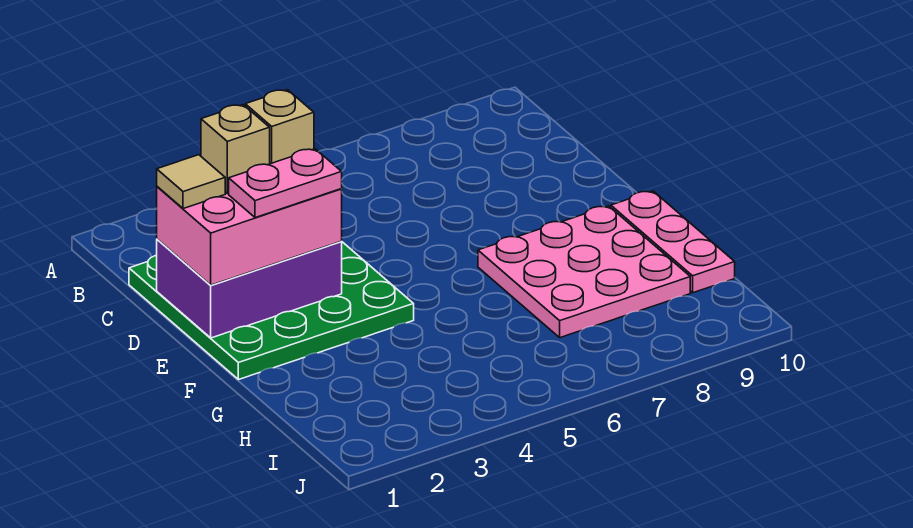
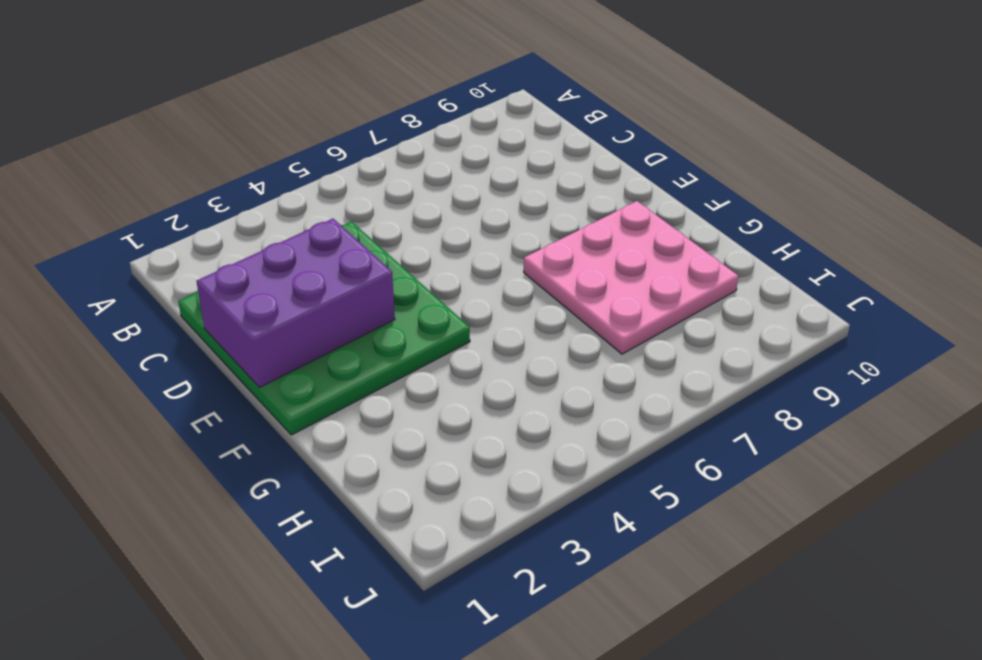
none -> pink plate F10:H10 level 1
none -> pink brick D1:E3 level 3

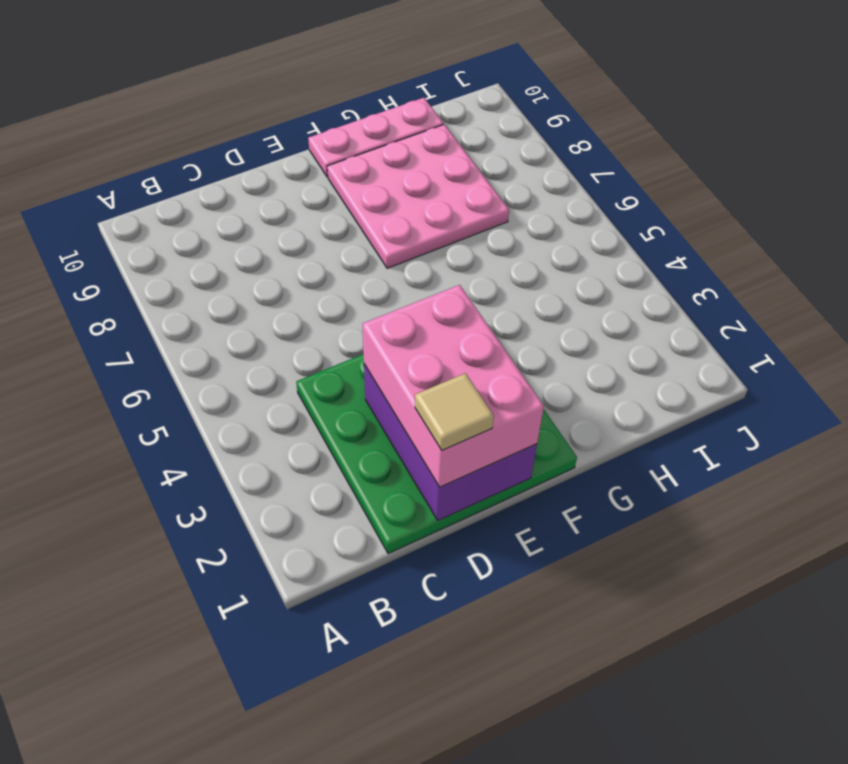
none -> tan brick D2 level 4
none -> tan brick D3 level 4

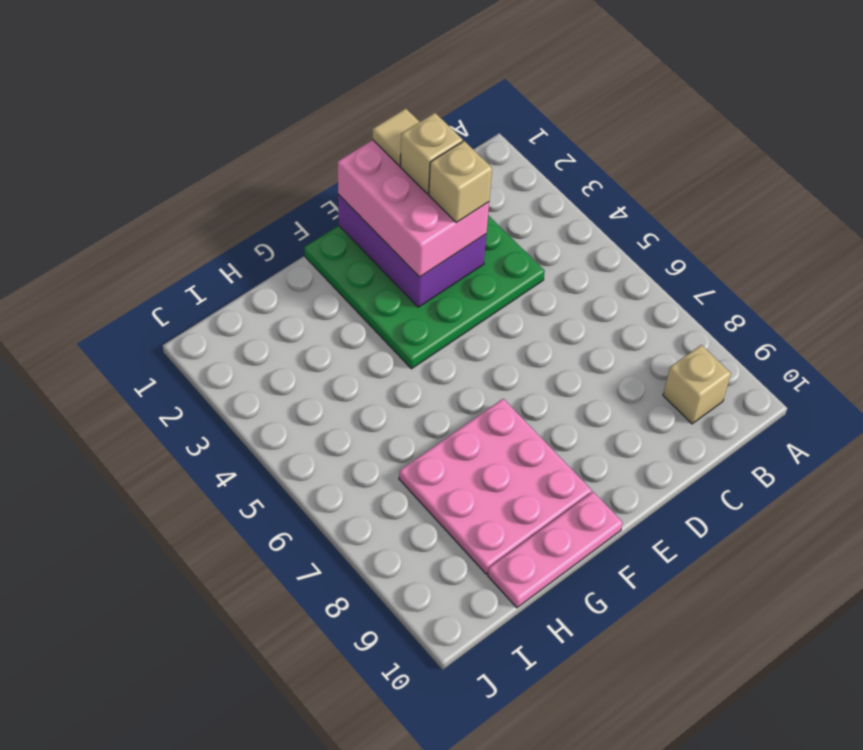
tan brick B9 level 1 -> none
none -> pink plate E2:E3 level 4

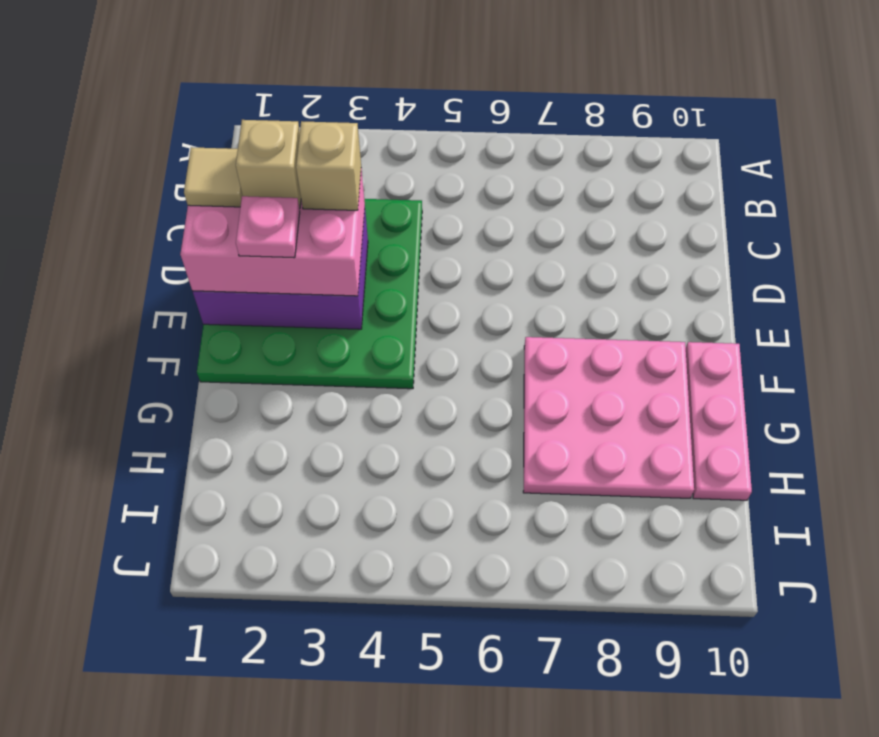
pink plate E2 level 4 -> pink plate E2:E3 level 4

